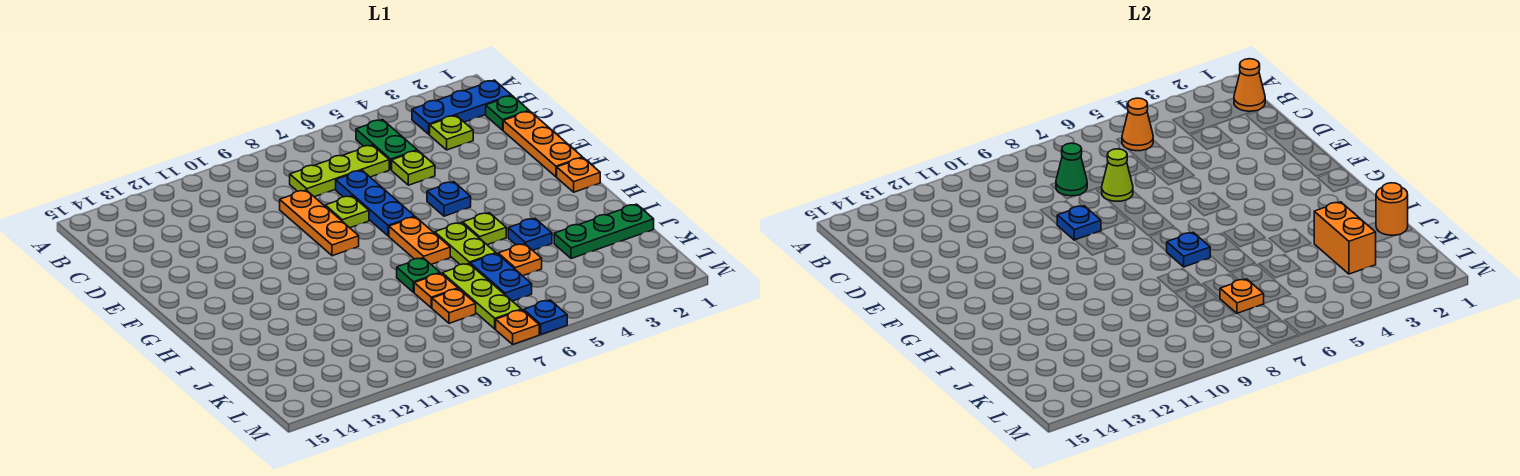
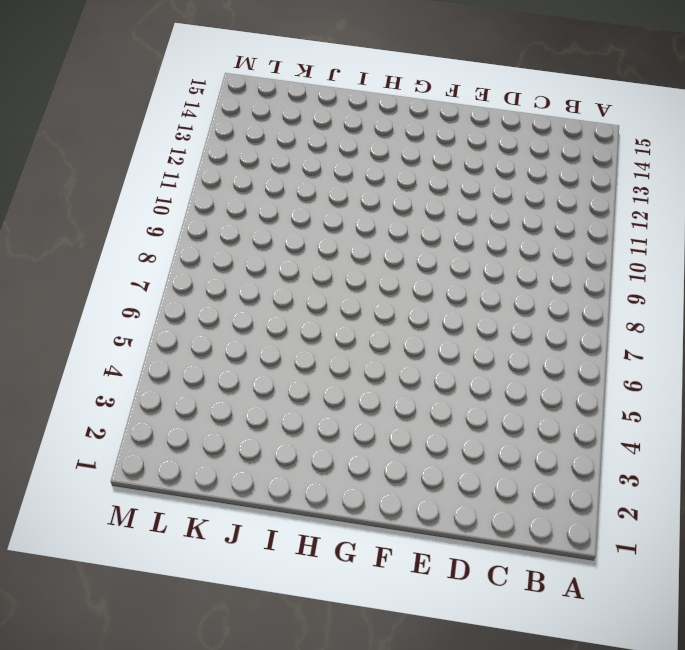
none -> blue plate B1:B3 level 1
none -> green plate B5:C5 level 1
none -> green plate C1 level 1
none -> lime plate C3 level 1

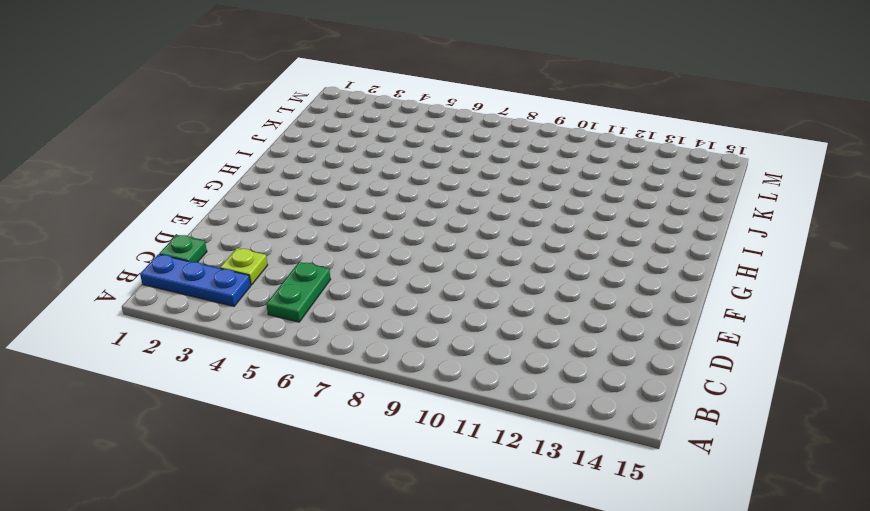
none -> lime plate C6:C8 level 1
none -> orange plate D1:F1 level 1
none -> lime plate D5 level 1
none -> blue plate D7:F7 level 1

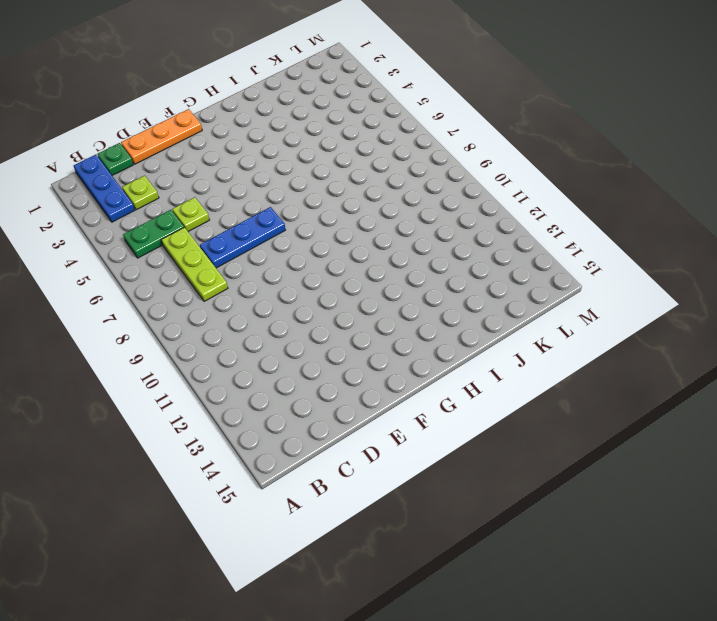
none -> orange plate D9:F9 level 1
none -> lime plate E8 level 1
none -> blue plate F5 level 1
none -> orange plate G1 level 1

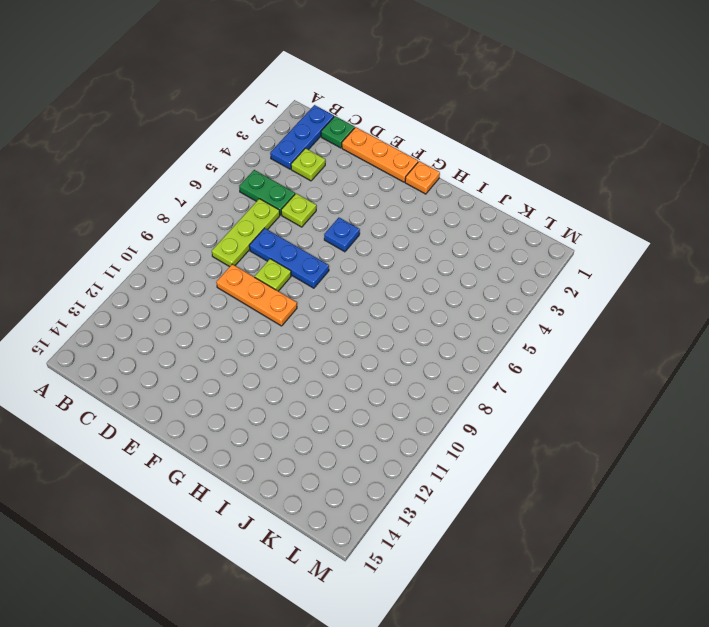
none -> orange plate G7:H7 level 1
none -> lime plate H5 level 1
none -> lime plate H6:I6 level 1
none -> blue plate I4 level 1

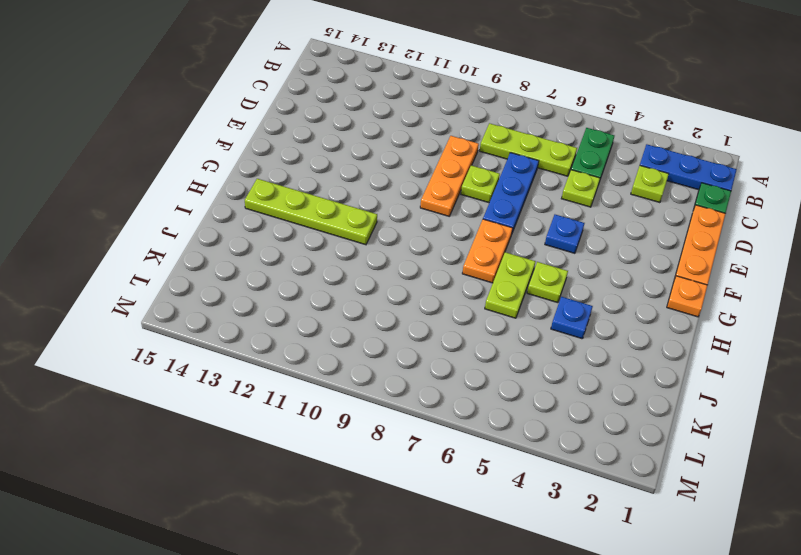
lime plate H11:H14 level 1 -> none
none -> green plate I8 level 1
none -> green plate J1:J3 level 1
none -> orange plate J5 level 1
none -> blue plate J6:K6 level 1

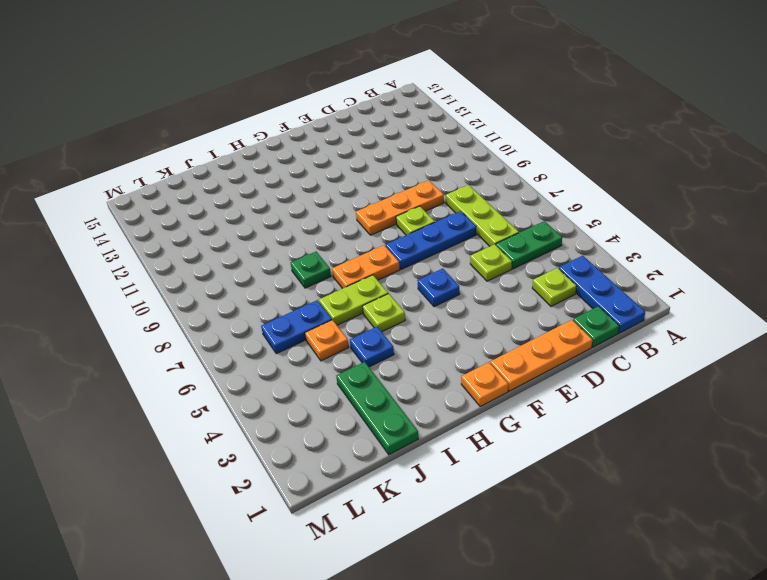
none -> lime plate J7:L7 level 1
none -> orange plate J8 level 1
none -> orange plate K8 level 1
none -> blue plate M6 level 1

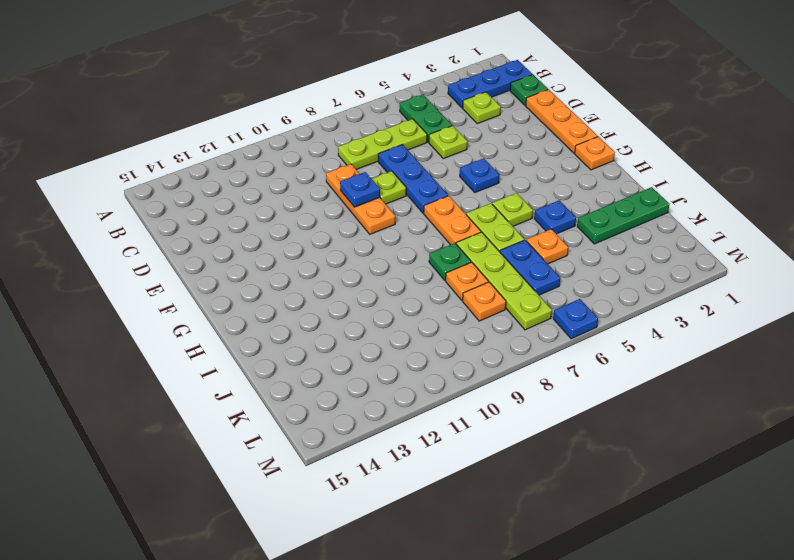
lime plate I7:L7 level 1 -> lime plate J7:L7 level 1
none -> orange plate M7 level 1
none -> orange cone B1 level 2
none -> orange cone B5 level 2
none -> green cone C8 level 2

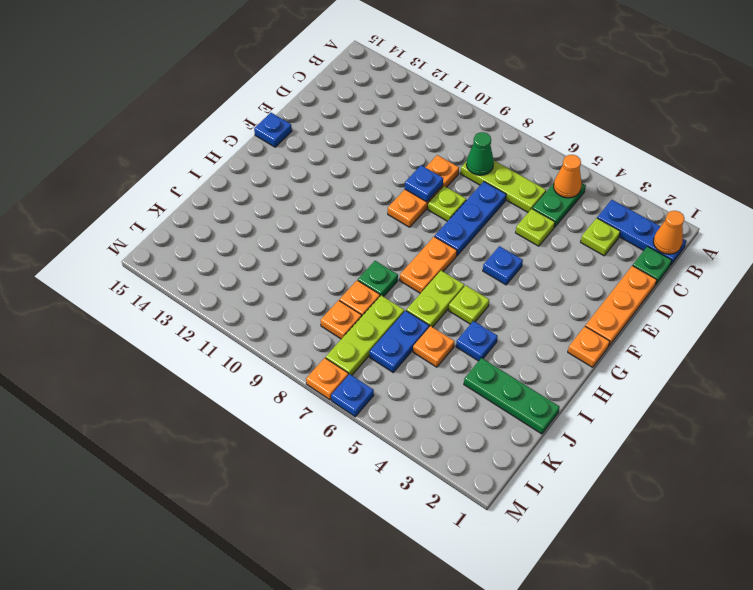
blue plate F15 level 1 -> blue plate H7 level 2
none -> lime cone D7 level 2
none -> orange round brick J1 level 2
none -> orange brick J3:K3 level 2
none -> orange plate K7 level 2

